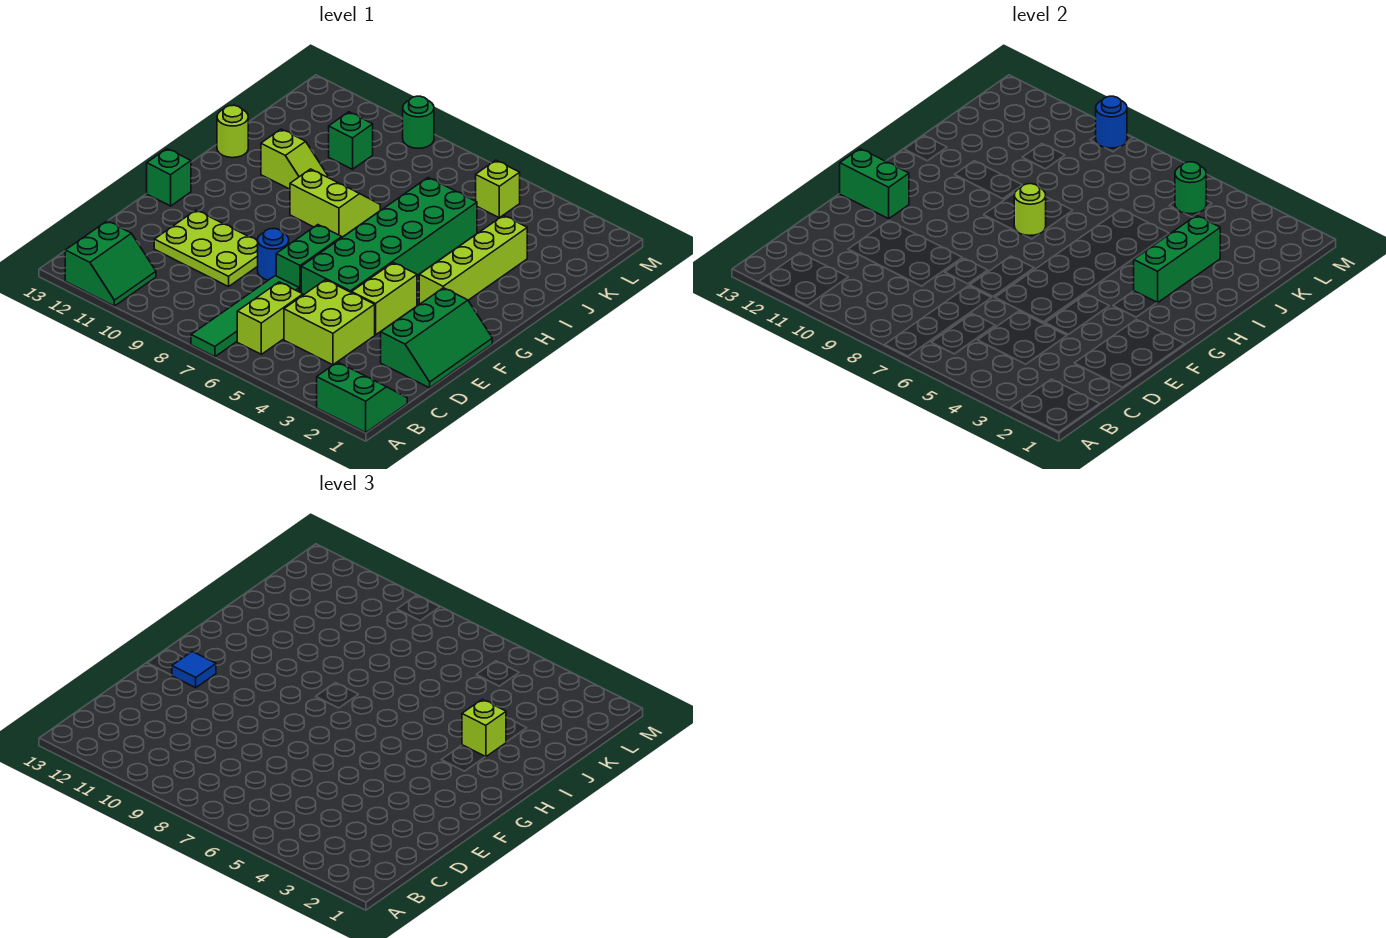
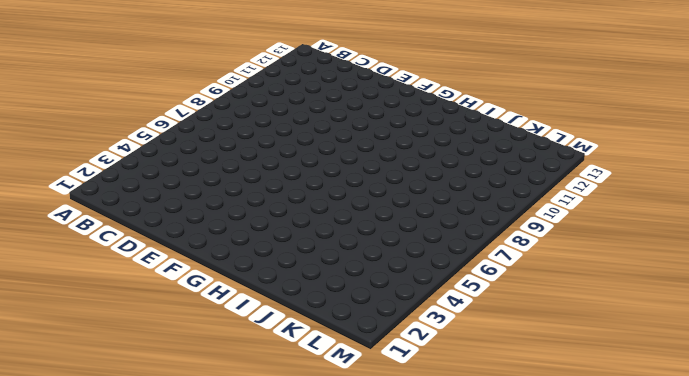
none -> green slope A1:B2 level 1 top A
none -> green tile A7:D7 level 1
none -> green slope A11:B12 level 1 top 12

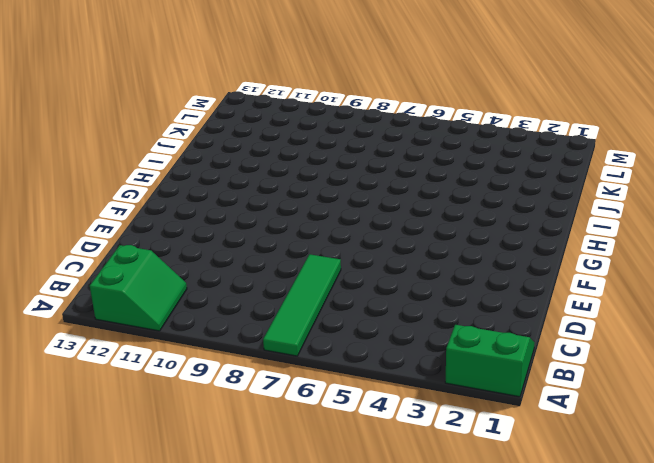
none -> lime brick B6:C6 level 1
none -> lime brick C4:D5 level 1
none -> green slope D1:F2 level 1 top 2

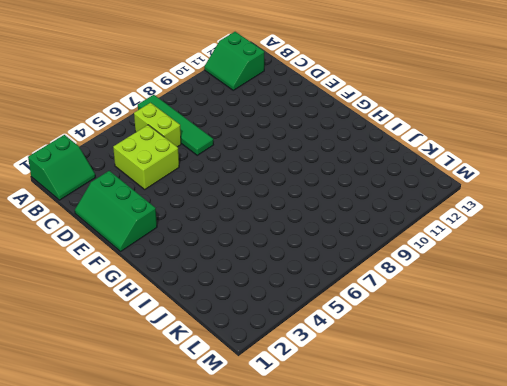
none -> lime plate D9:E11 level 1
none -> lime brick E4:F4 level 1
none -> green brick E5:J6 level 1

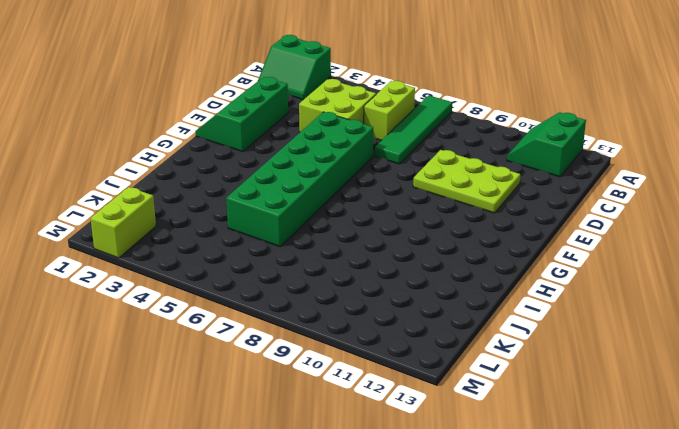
lime brick L2:M2 level 1 -> lime brick E4:F4 level 1
none -> green brick E7:F7 level 1
none -> blue round brick E8 level 1
none -> green brick F13 level 1

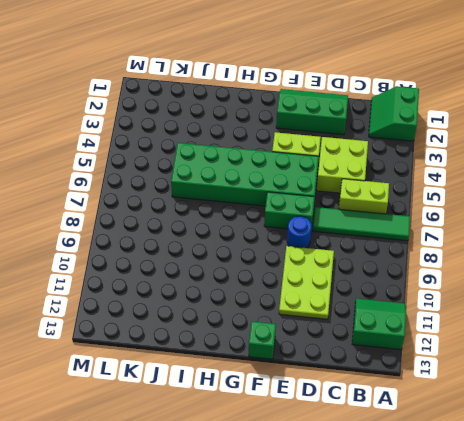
none -> lime brick G3:J3 level 1
none -> lime slope H8:I9 level 1 top H
none -> lime slope I10:I11 level 1 top 11

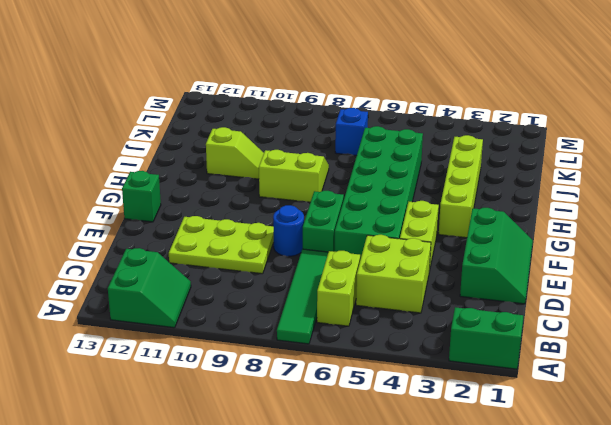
blue brick K7 level 1 -> none
none -> lime round brick I13 level 1
none -> green brick K10 level 1
none -> lime brick L5 level 1

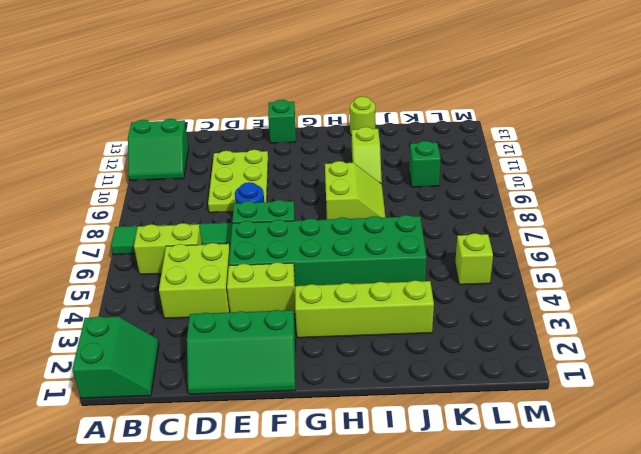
none -> green round brick M9 level 1
none -> green brick F12:F13 level 2
none -> green brick H3:J3 level 2

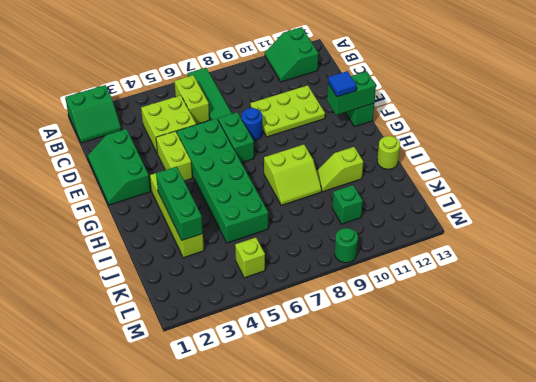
none -> lime round brick H8 level 2
none -> green round brick L5 level 2
none -> blue round brick M9 level 2

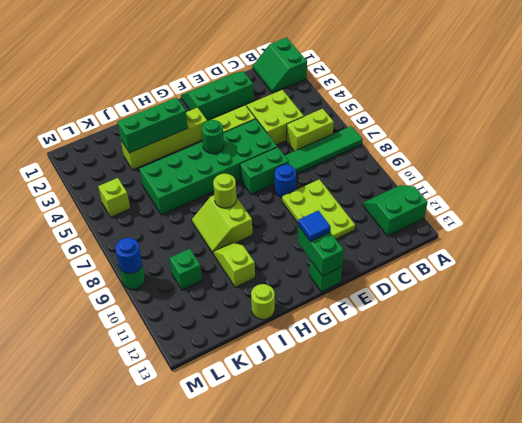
green round brick G5 level 2 -> green round brick L5 level 2
none -> lime brick I3 level 3

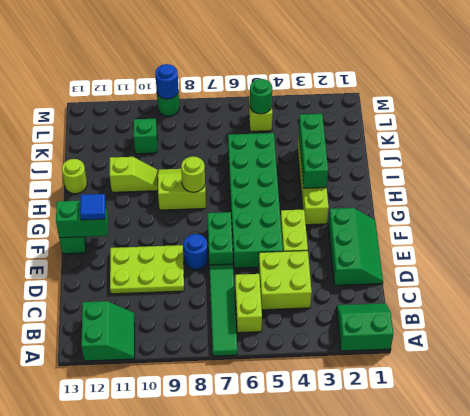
none -> lime brick I3 level 3

